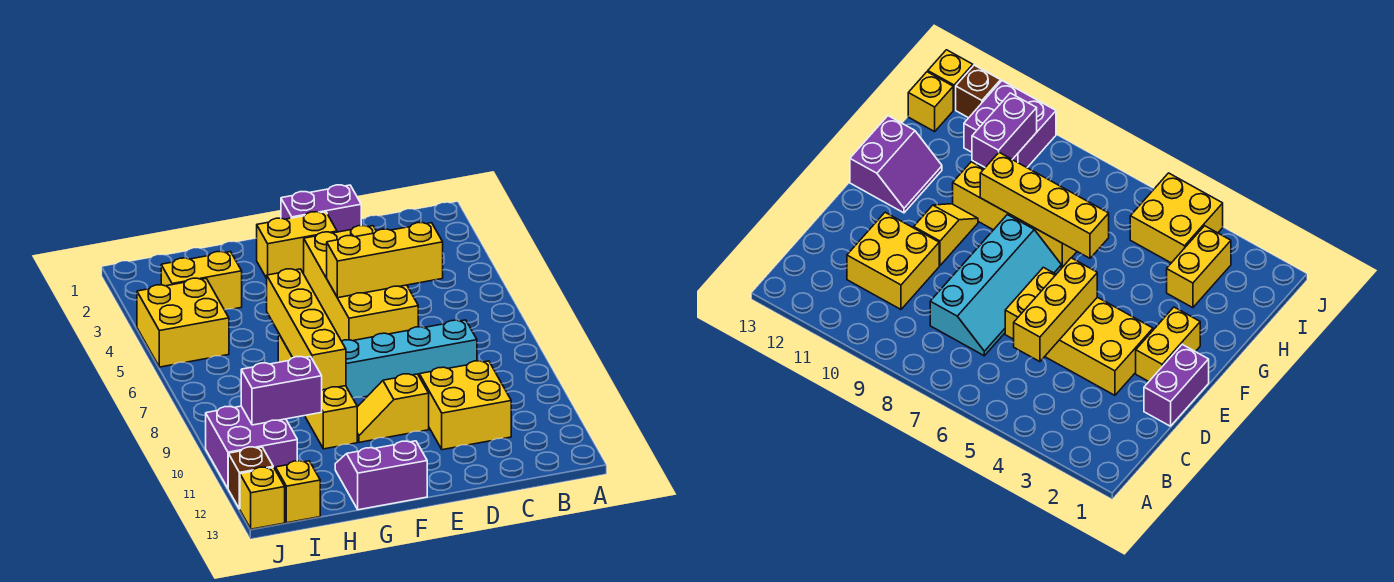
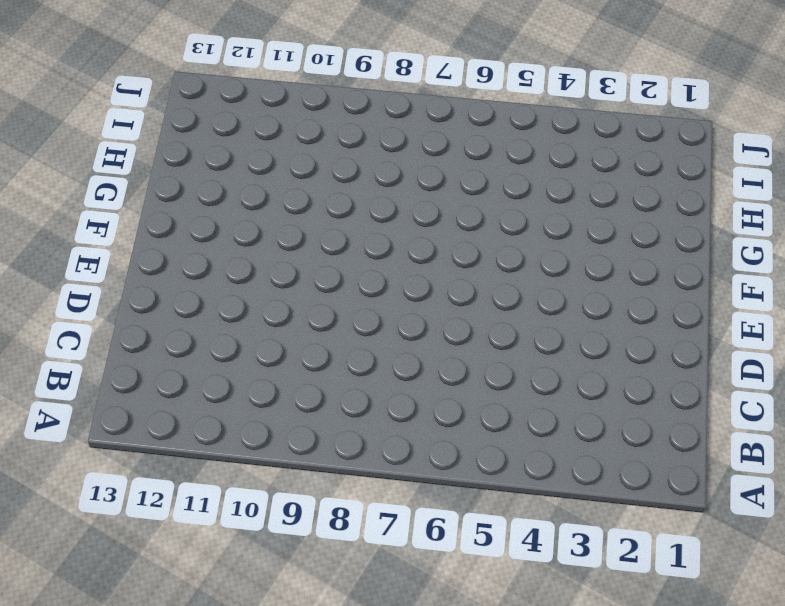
none -> cyan slope C7:F8 level 1 top 8
none -> yellow brick C10:D11 level 1
none -> purple brick D1:E1 level 1

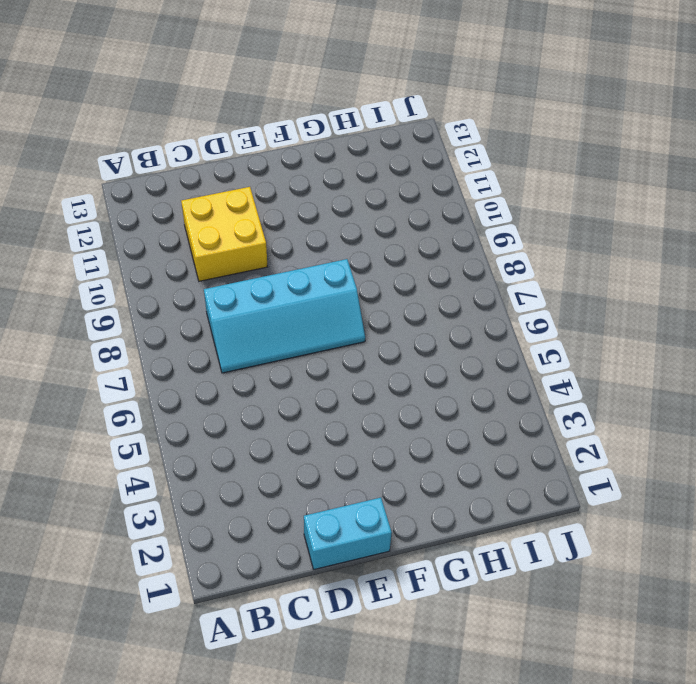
cyan brick D1:E1 level 1 -> purple brick D1:E1 level 1
none -> yellow brick D3:E6 level 1
none -> yellow brick E2:F2 level 1
none -> yellow slope E10:F10 level 1 top E

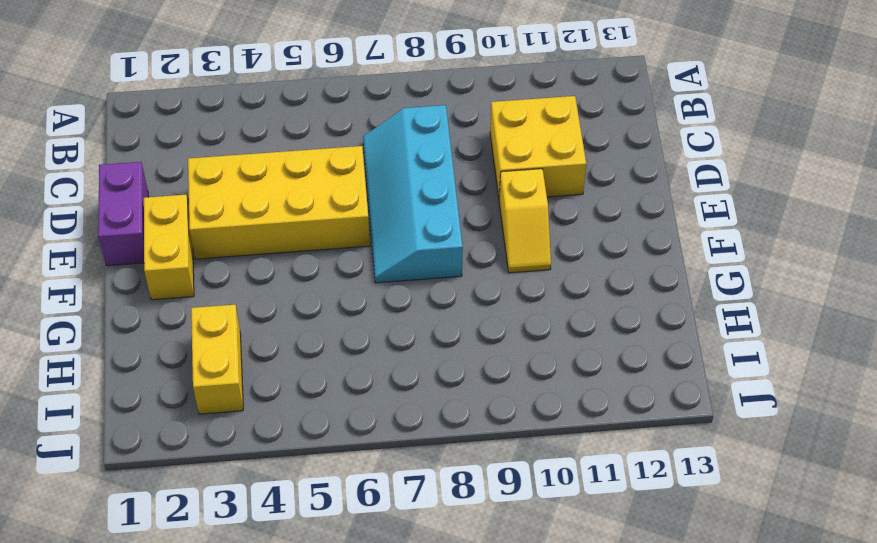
none -> purple slope F12:G13 level 1 top 13
none -> yellow brick G7:G10 level 1
none -> yellow brick I4:J5 level 1

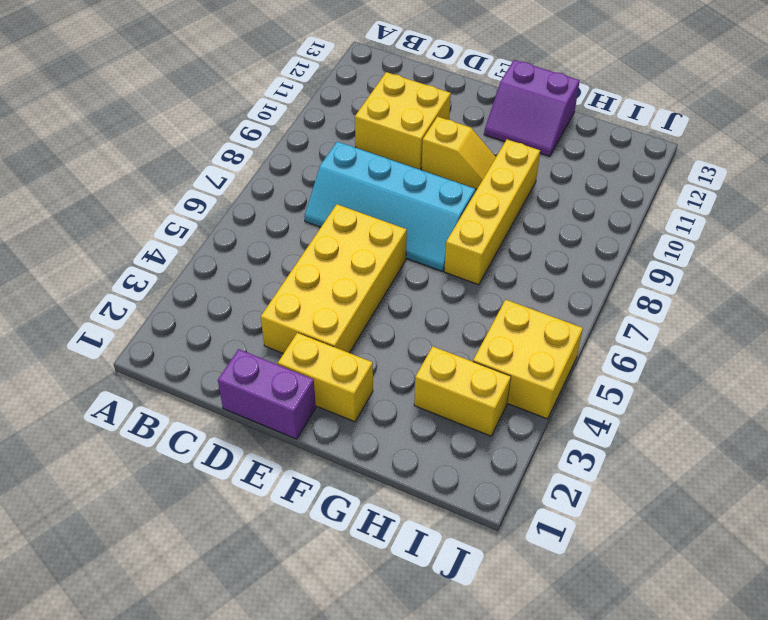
none -> purple brick I10:J11 level 1
none -> yellow brick I13 level 1
none -> brown brick J12 level 1

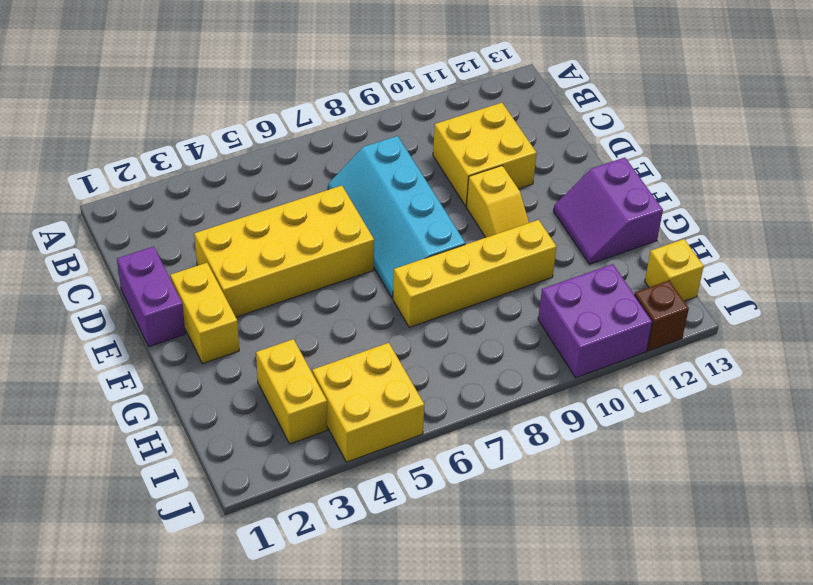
none -> yellow brick J13 level 1
none -> yellow brick C5:E5 level 2
none -> yellow brick G6:G9 level 2

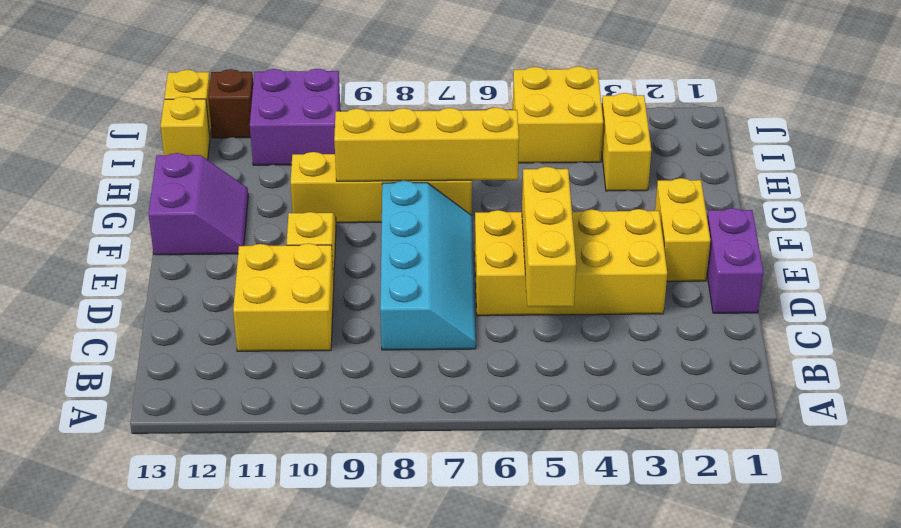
none -> purple brick H10:I10 level 2

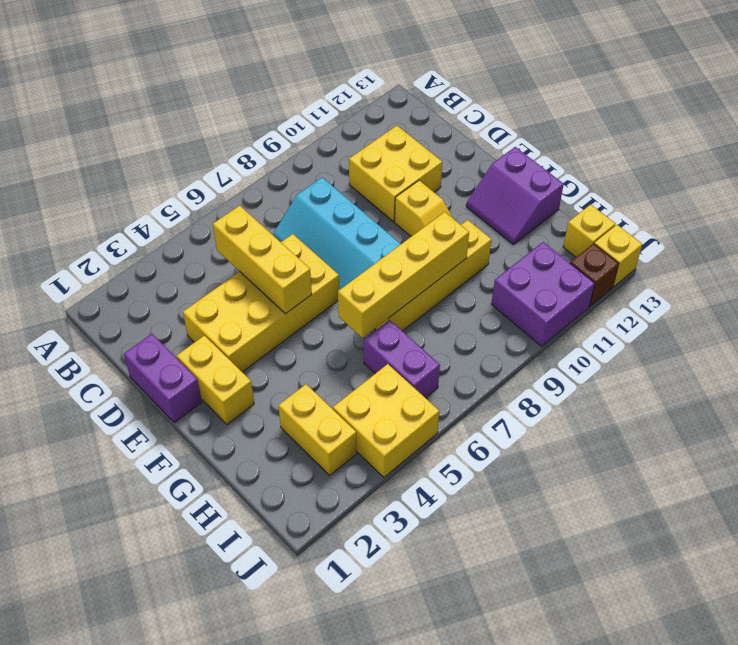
purple brick H6:I6 level 1 -> purple brick H10:I10 level 2

